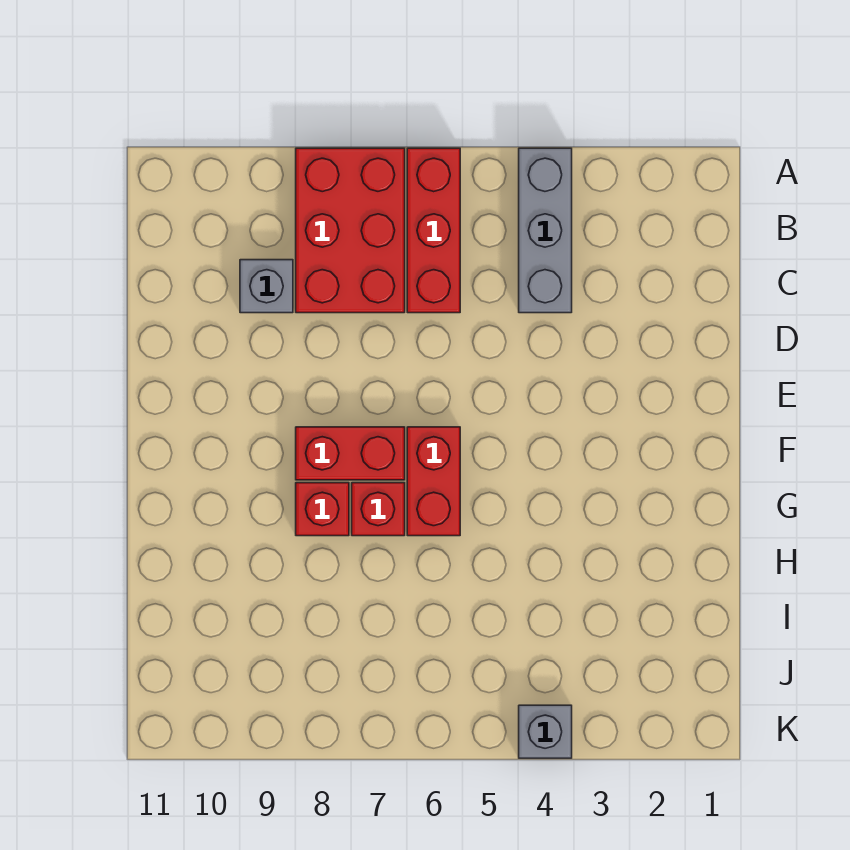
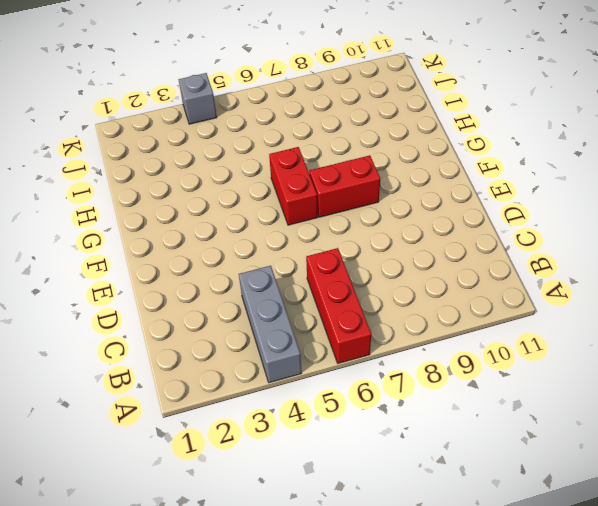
none -> red brick A7:C8 level 1
none -> grey brick C9 level 1

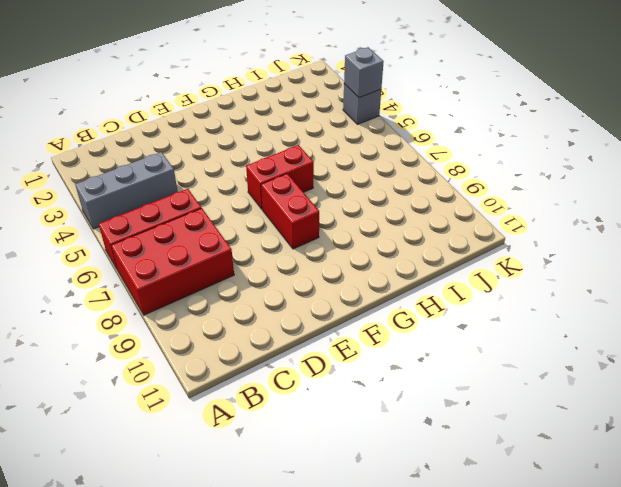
grey brick K4 level 2 -> grey brick C9 level 1
none -> red brick G7 level 1
none -> red brick G8 level 1

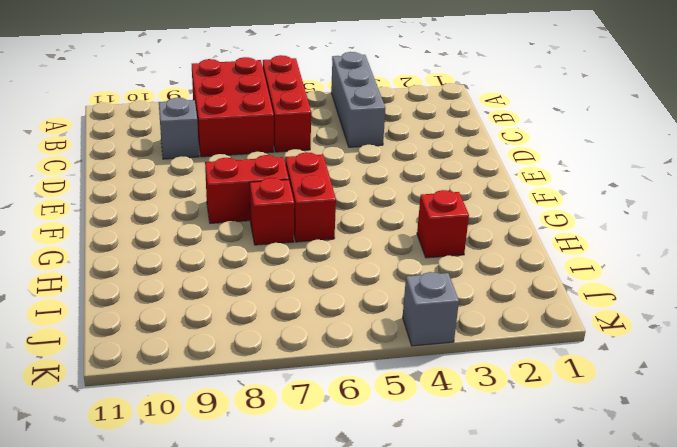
red brick H3 level 1 -> red brick G8 level 1

